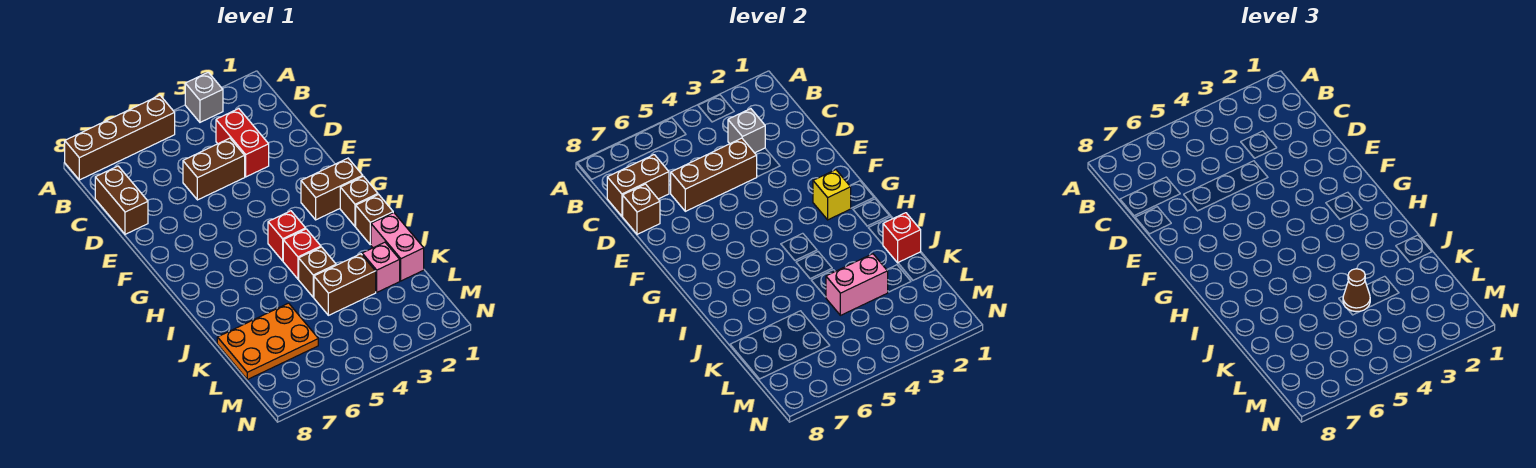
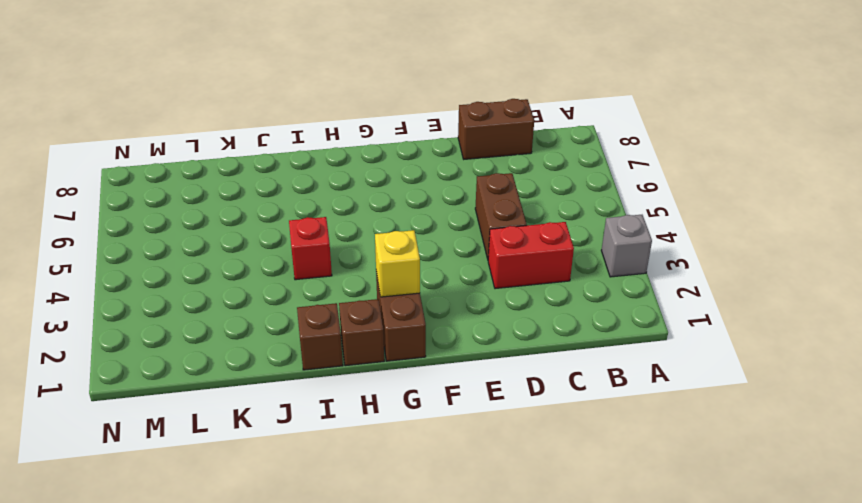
none -> brown brick A5:A8 level 1
none -> red brick H4 level 1
none -> pink brick J1:K1 level 1

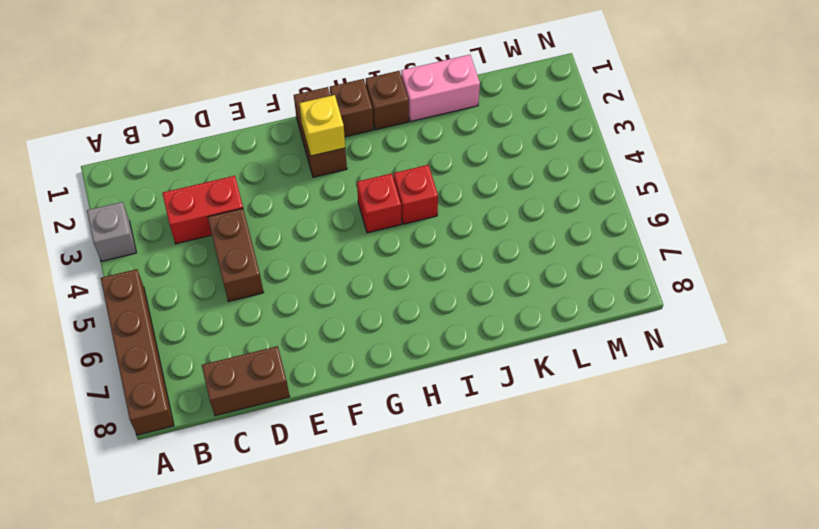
none -> brown brick J4 level 1
none -> pink brick K2 level 1
none -> brown brick K3:K4 level 1

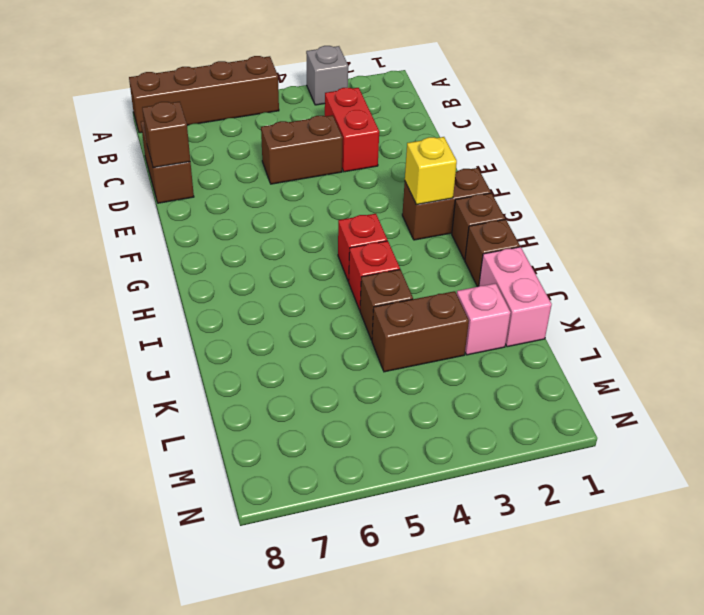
none -> orange plate K6:L8 level 1
none -> grey brick C3 level 2
none -> brown brick C7:C8 level 2

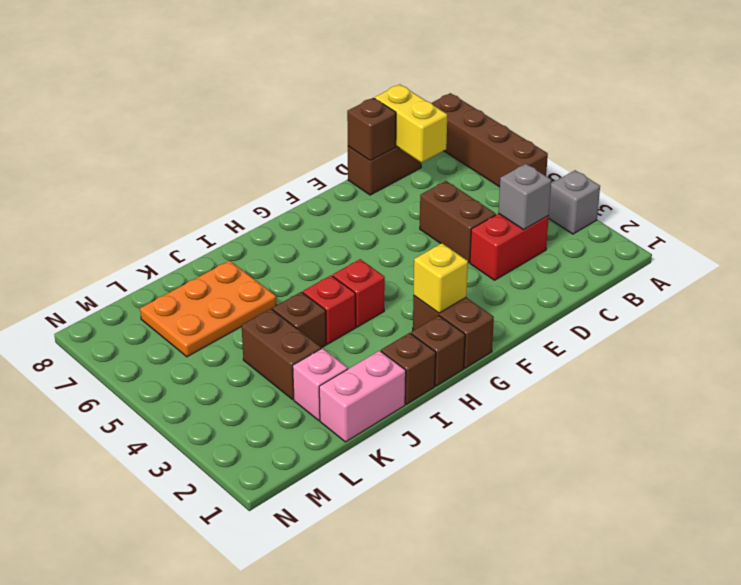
yellow brick C7:C8 level 2 -> brown brick C7:C8 level 2
orange plate J6:L7 level 1 -> orange plate K6:L8 level 1
none -> brown brick D4:D6 level 2
none -> red brick J1 level 2
none -> pink brick K3:K4 level 2

